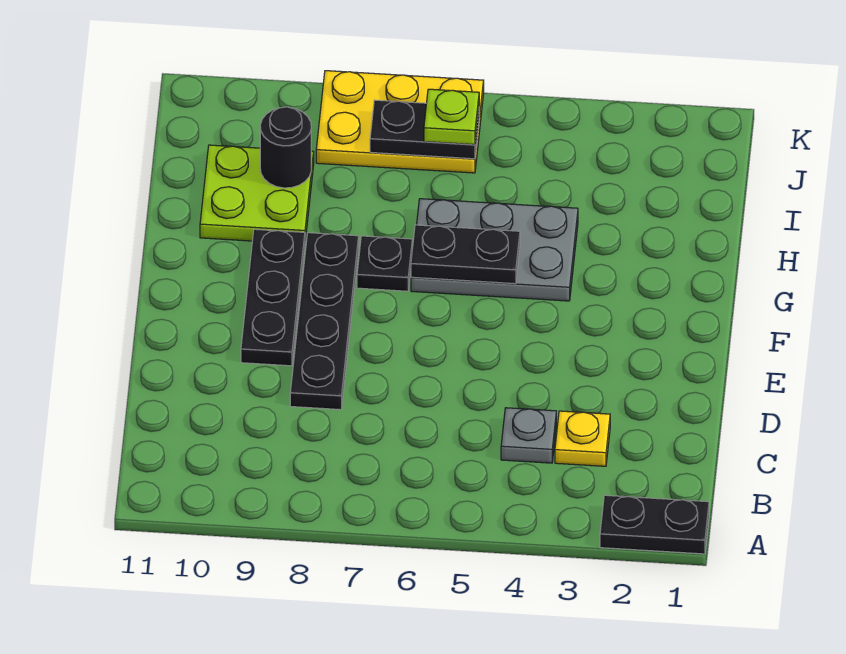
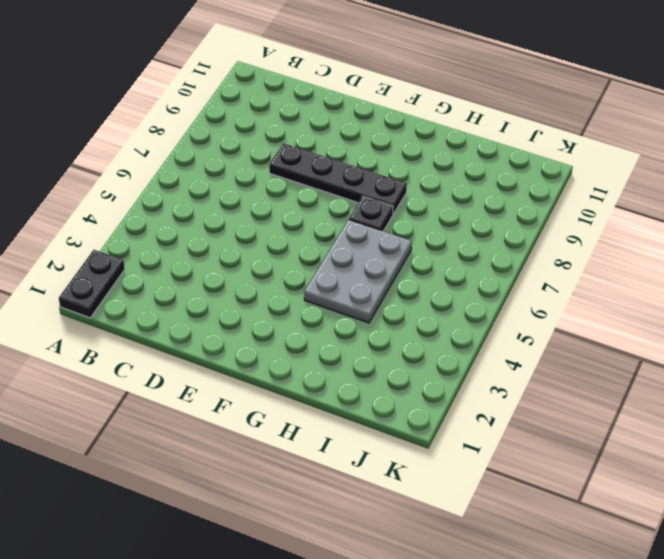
none -> yellow plate C3 level 1
none -> grey plate C4 level 1
none -> black plate E9:G9 level 1

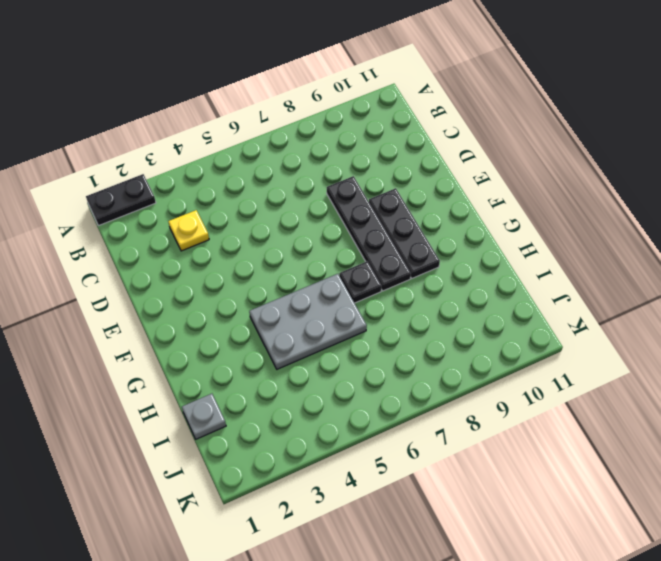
grey plate I1 level 1 -> grey plate C4 level 1
none -> lime plate H9:I10 level 1
none -> yellow plate J6:K8 level 1
none -> black plate G5:G6 level 2

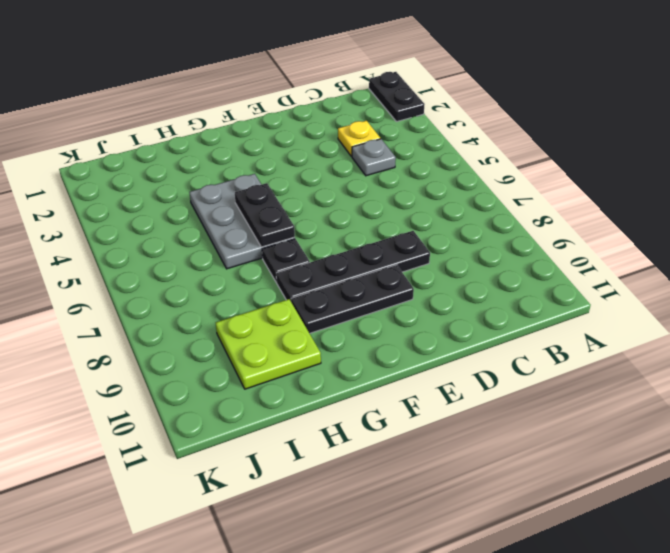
none -> yellow plate J6:K8 level 1
none -> black round brick I9 level 2
none -> black plate J6:J7 level 2

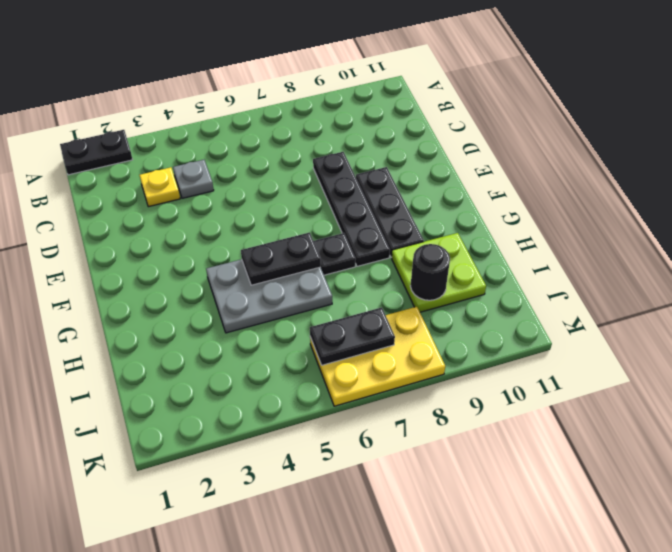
none -> lime plate J6 level 3

